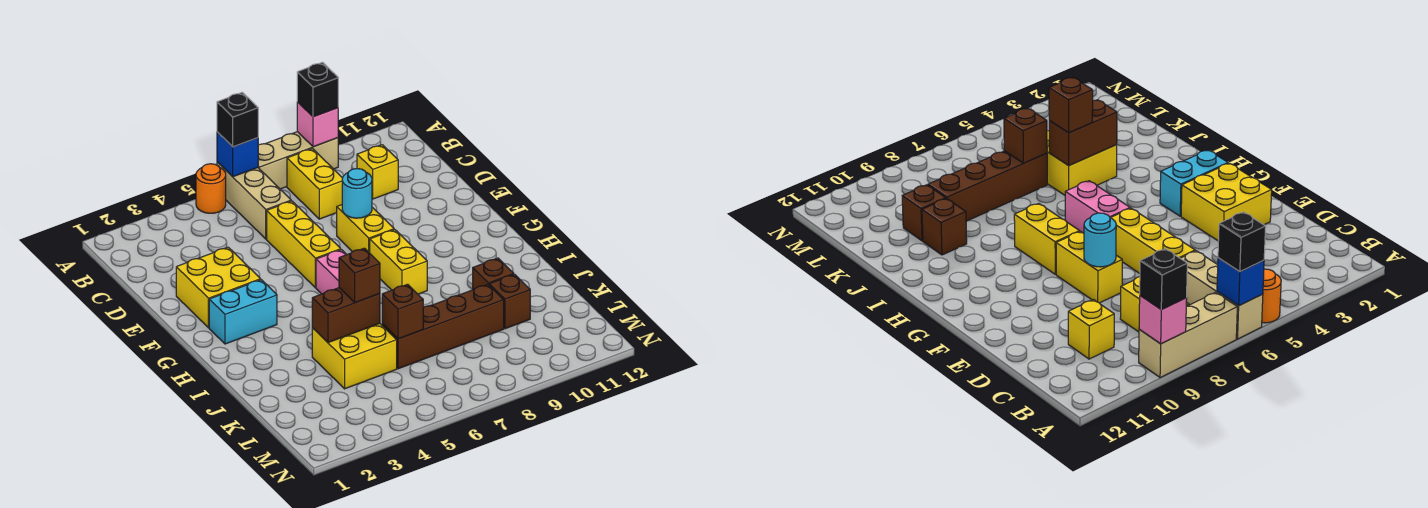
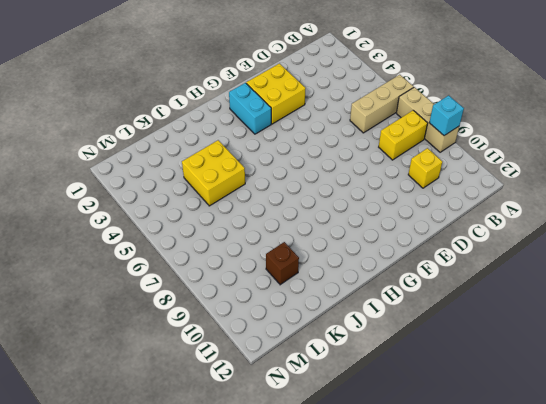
cyan brick A9 level 2 -> pink brick A9 level 2
none -> orange round brick A5 level 1
none -> yellow brick D6:F6 level 1
none -> yellow brick E8:F8 level 1

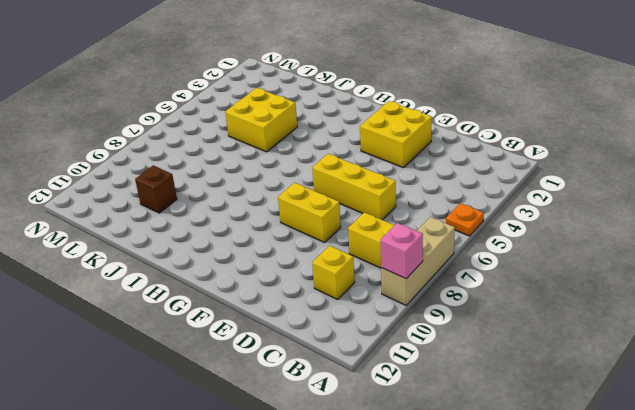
orange plate A5 level 1 -> orange round brick A5 level 1
none -> tan brick A6:C6 level 1
none -> cyan brick G2:G3 level 1
none -> pink brick G6:H6 level 1

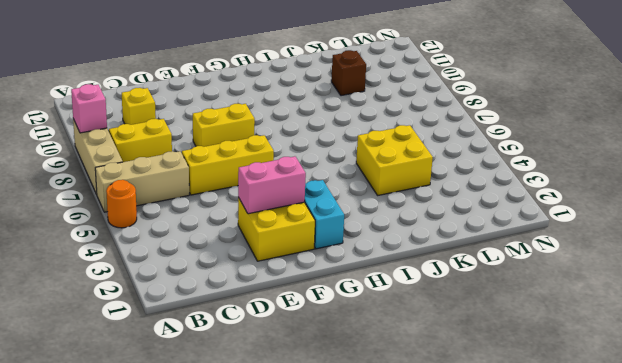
pink brick E3:F3 level 2 -> pink brick G6:H6 level 1
none -> yellow brick G8:H8 level 1
none -> brown brick J10 level 1
none -> brown brick K6:K9 level 1

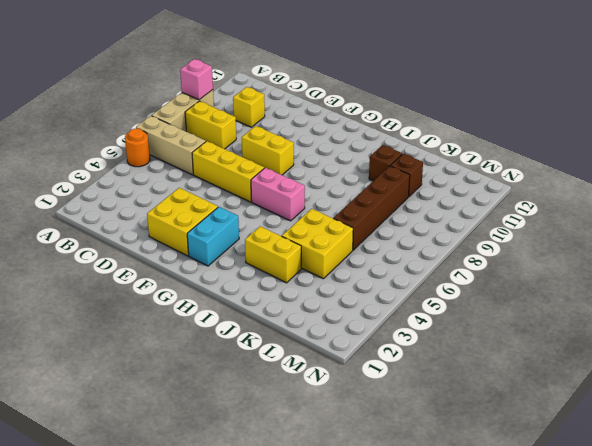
yellow brick I3:J3 level 1 -> yellow brick G8:H8 level 1
none -> blue brick A6 level 2
none -> cyan round brick E8 level 2
none -> brown brick J4:J5 level 2

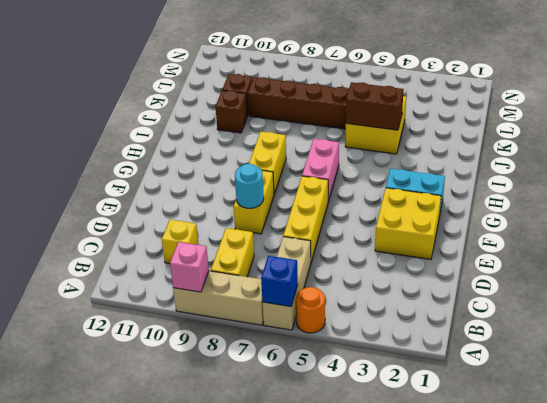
none -> brown brick K6 level 2
none -> black brick A6 level 3
none -> black brick A9 level 3

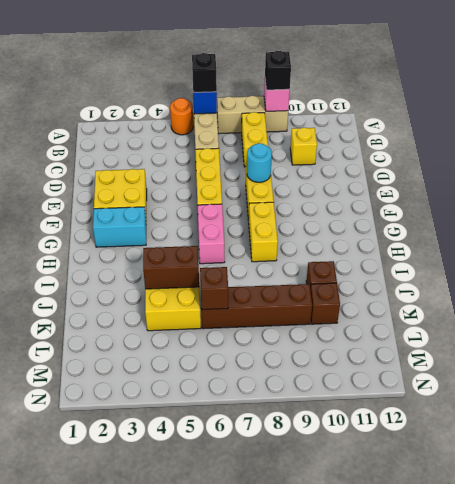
none -> brown brick J5 level 3

